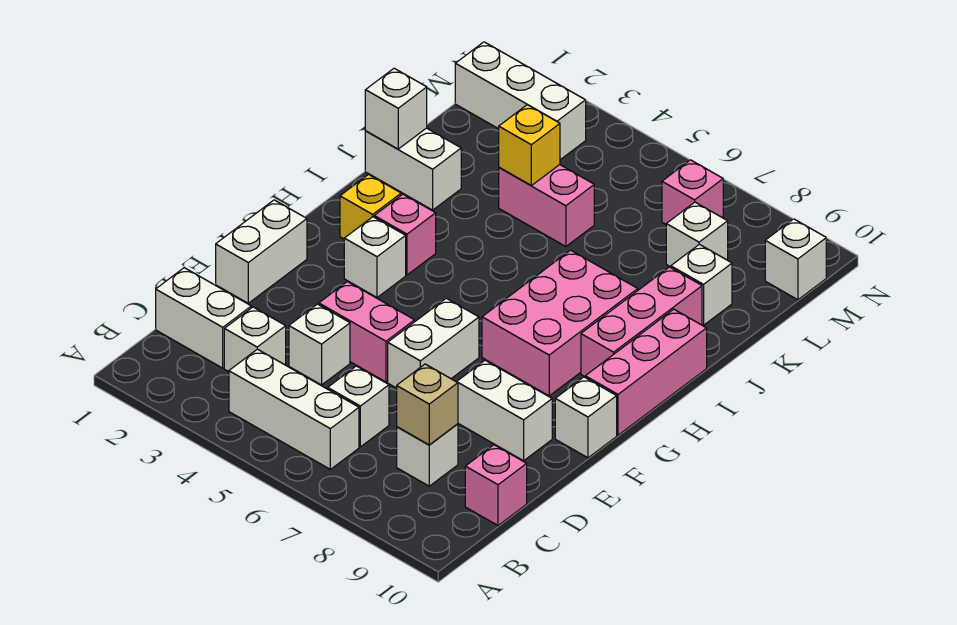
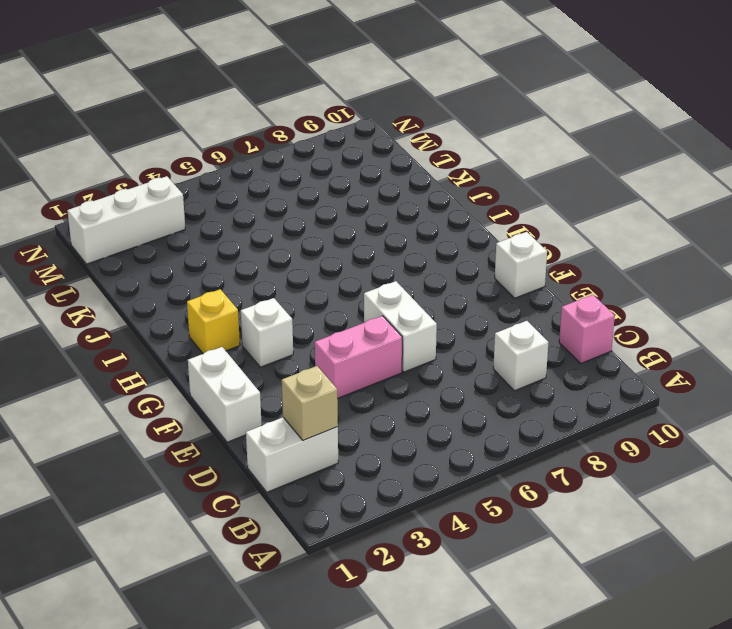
tan brick C2 level 2 -> tan brick C8 level 2
none -> white brick B4:B6 level 1
none -> white brick C3 level 1
none -> white brick C6 level 1

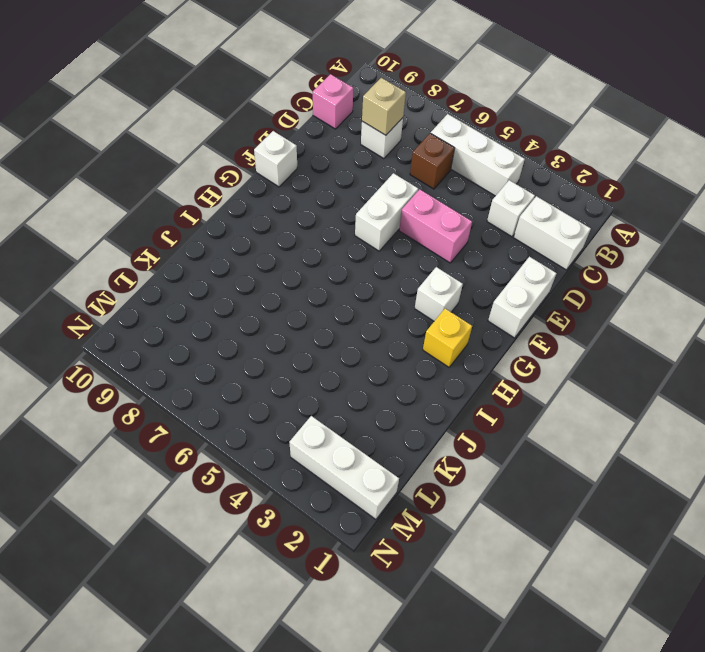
brown brick C6 level 1 -> white brick C6 level 1
none -> white brick D4 level 1
none -> white brick E8:E9 level 1
none -> pink brick G7:I8 level 1

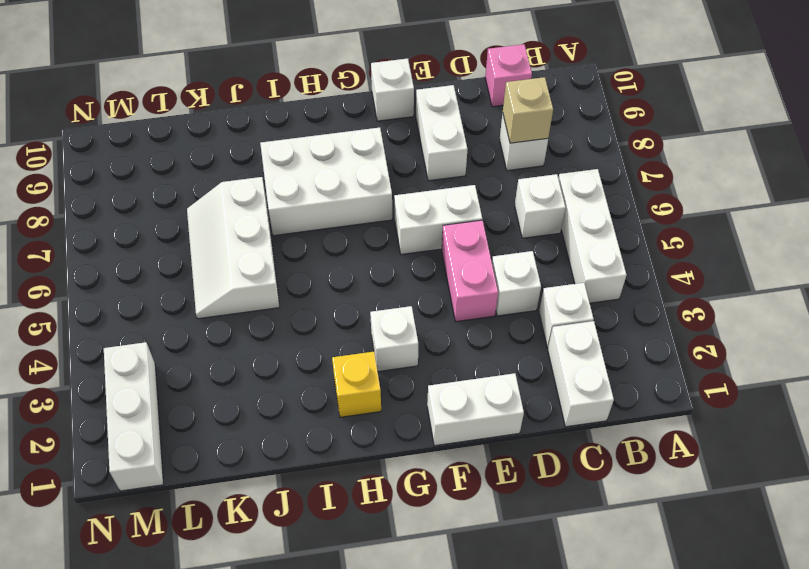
white brick G7:I8 level 1 -> pink brick G7:I8 level 1
white slope J5:K7 level 1 top J -> pink brick K4:K5 level 1
none -> pink brick G10:I10 level 1
none -> pink brick H3 level 1
none -> pink brick H9:J9 level 1

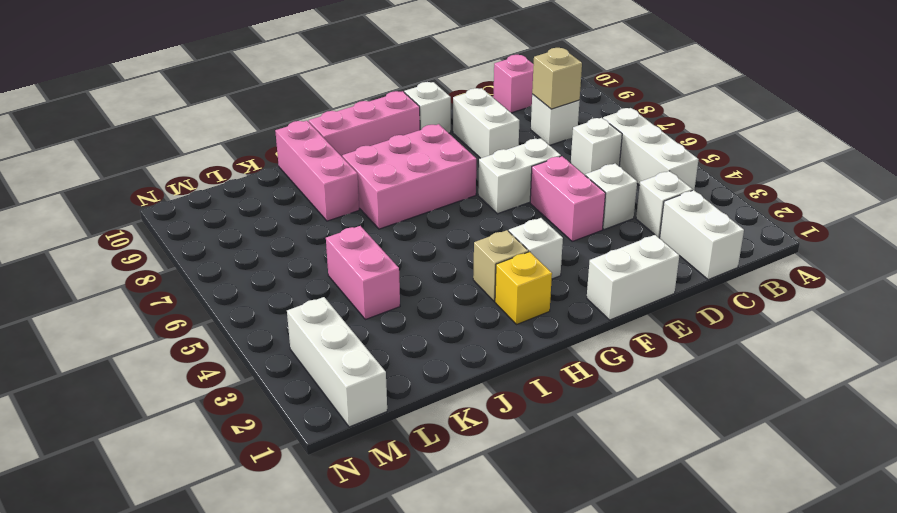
tan brick H3 level 1 -> pink brick H3 level 1
pink brick J8:J10 level 1 -> pink brick H9:J9 level 1
none -> white brick J1:J2 level 1
none -> white brick K9 level 1
none -> white brick L8 level 1

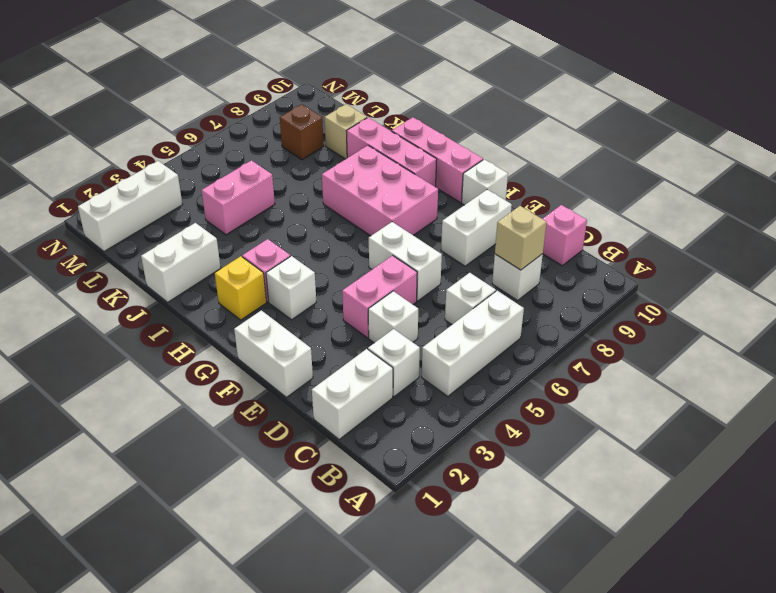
tan brick K9 level 1 -> white brick K9 level 1
brown brick L8 level 1 -> white brick L8 level 1
none -> pink brick M7 level 1
none -> white brick M10 level 1
none -> white brick J1 level 2

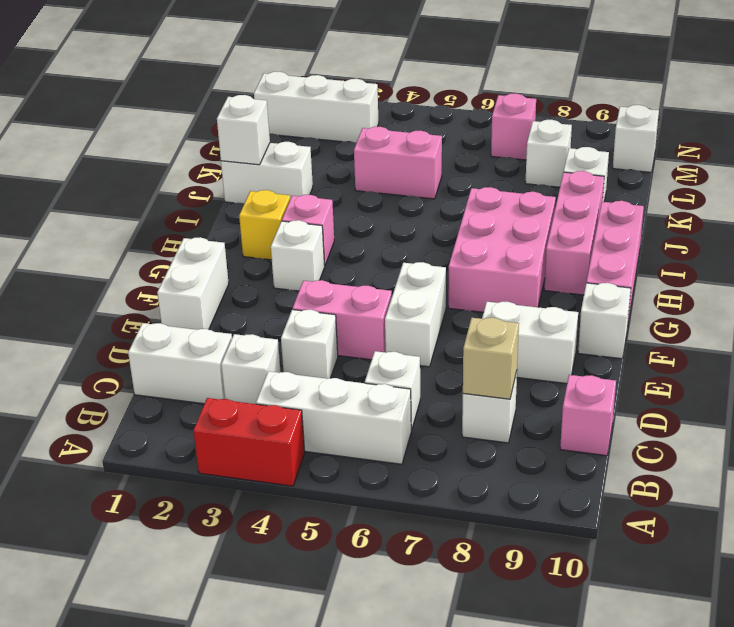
red brick A3:A4 level 1 -> none
none -> yellow brick K4 level 2

